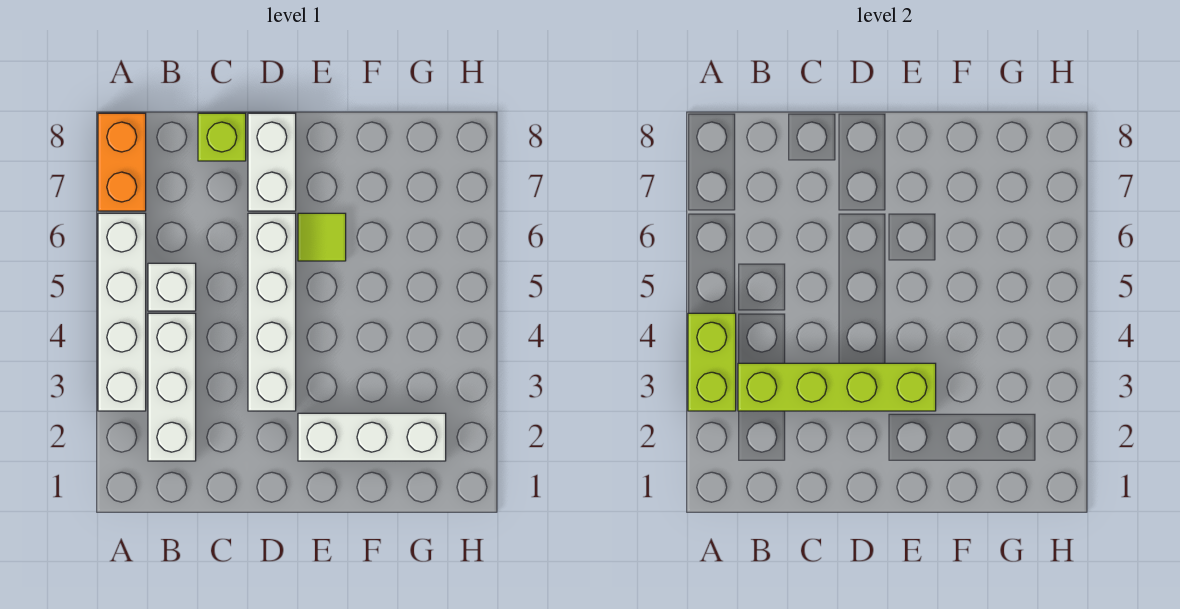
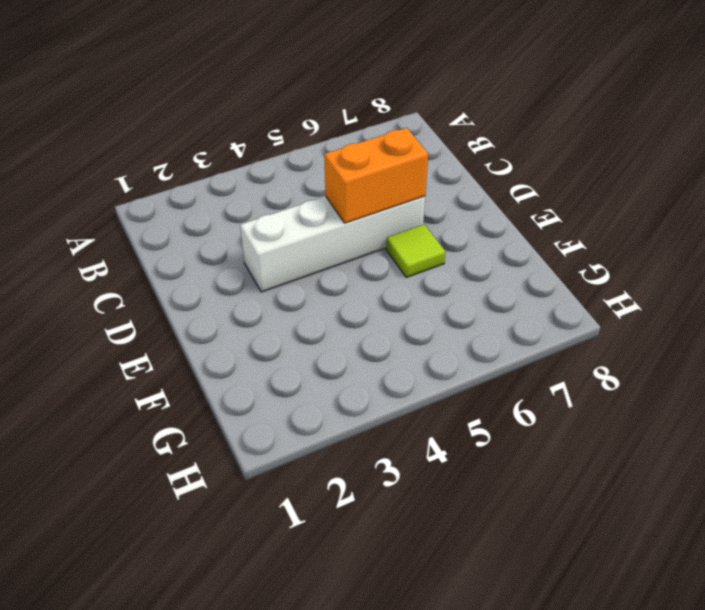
orange brick D5:D6 level 2 -> orange brick A7:A8 level 1
none -> white brick A3:A6 level 1
none -> white brick B2:B4 level 1

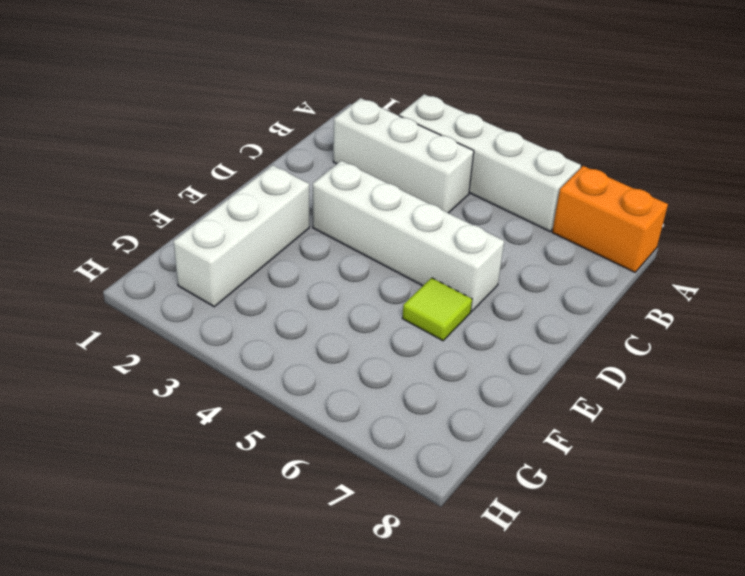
none -> white brick B5 level 1
none -> lime brick C8 level 1

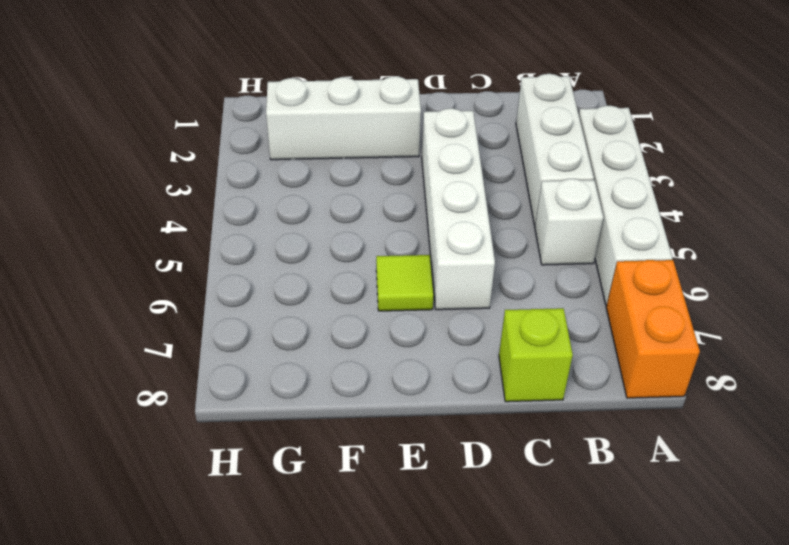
none -> white brick D7:D8 level 1
none -> lime brick A3:A4 level 2

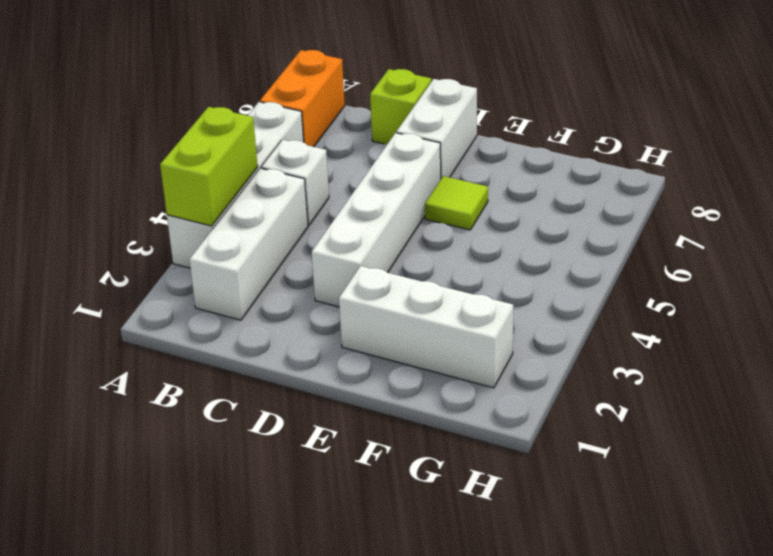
none -> lime brick B3:E3 level 2

